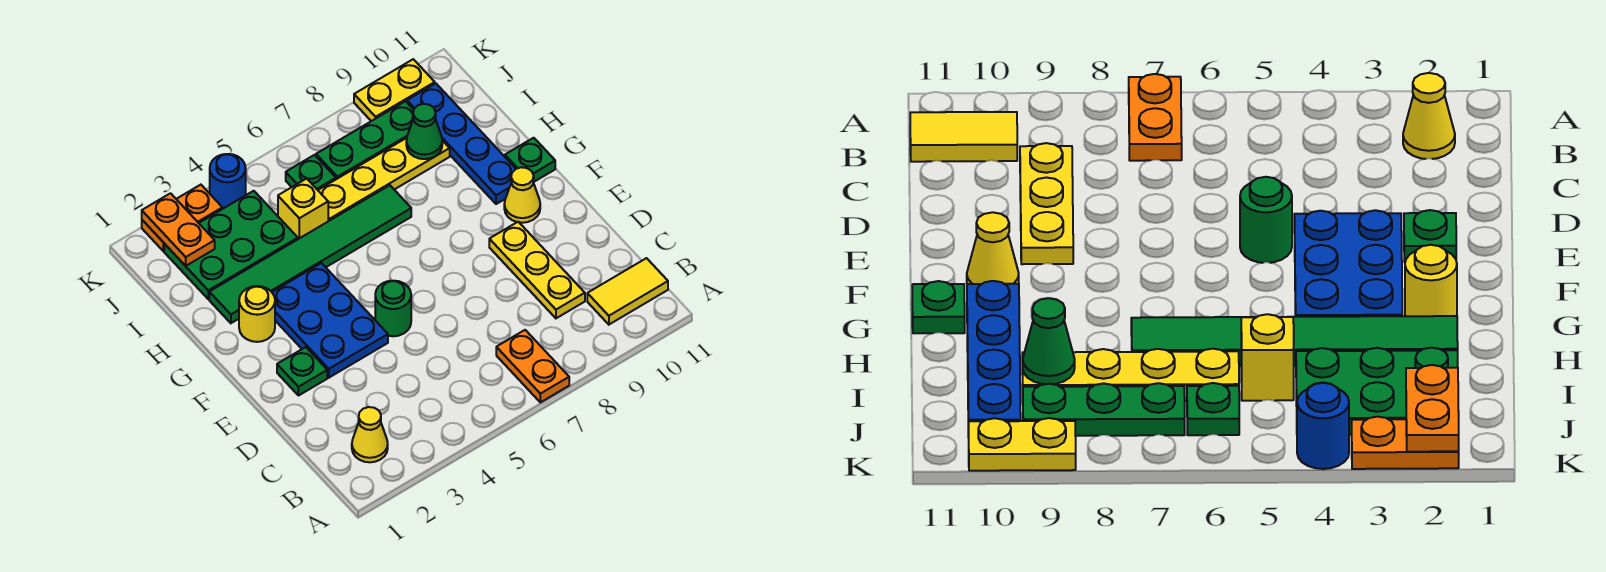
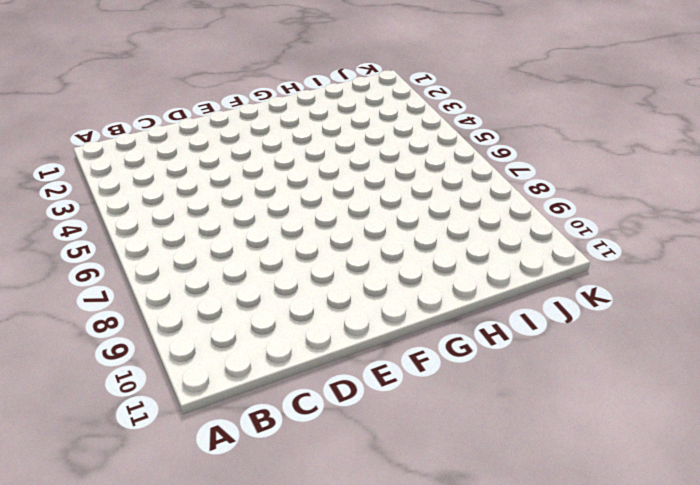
none -> orange plate A7:B7 level 1
none -> yellow cone B2 level 1
none -> yellow tile B10:B11 level 1

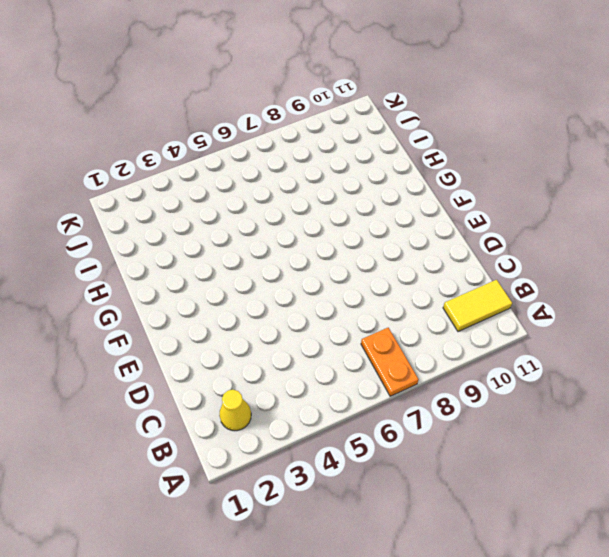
none -> yellow plate C9:E9 level 1
none -> green plate E2 level 1
none -> blue plate E3:G4 level 1

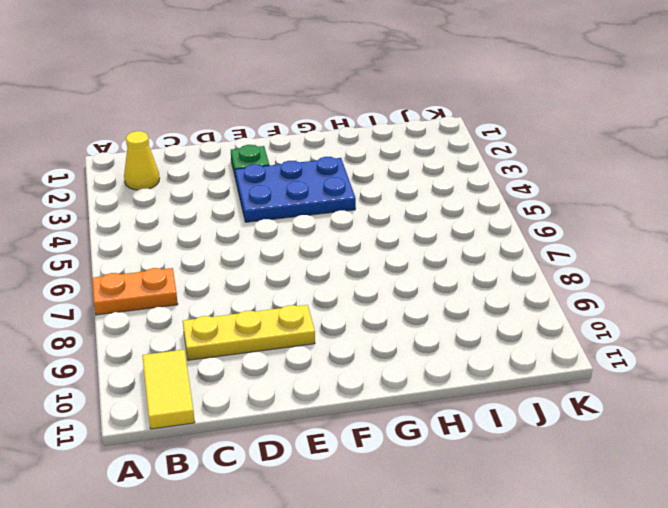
none -> green round brick E5 level 1
none -> yellow cone F10 level 1
none -> yellow round brick G2 level 1

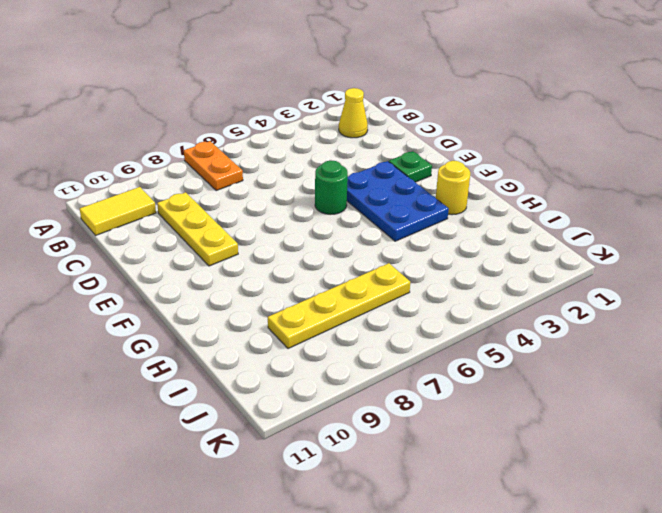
none -> yellow cone F10 level 1
none -> blue plate G10:J10 level 1
none -> green plate G11 level 1

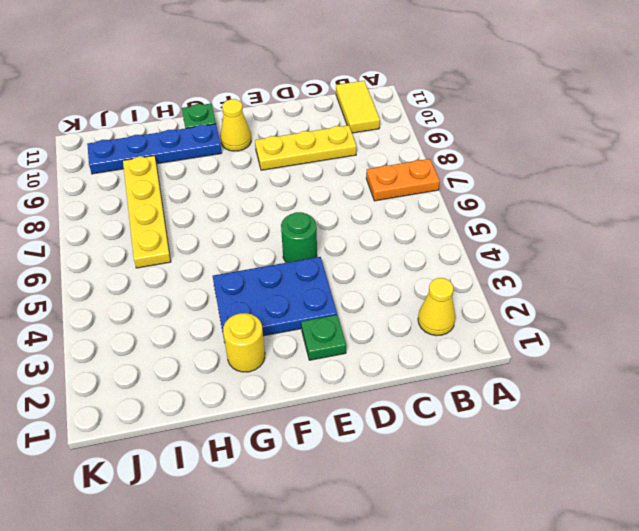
none -> green tile H2:H7 level 1
none -> green plate I2:J4 level 1
none -> yellow brick I5 level 1

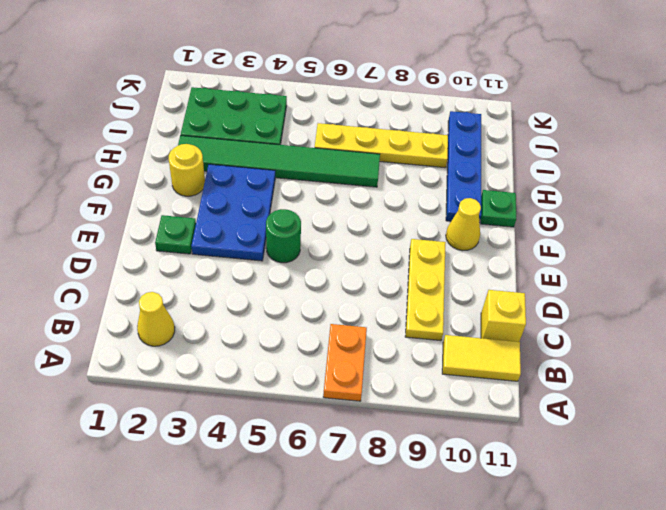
yellow brick C11 level 1 -> yellow brick I5 level 1
none -> green plate J6 level 1
none -> green plate J7:J9 level 1
none -> orange plate K2:K3 level 1

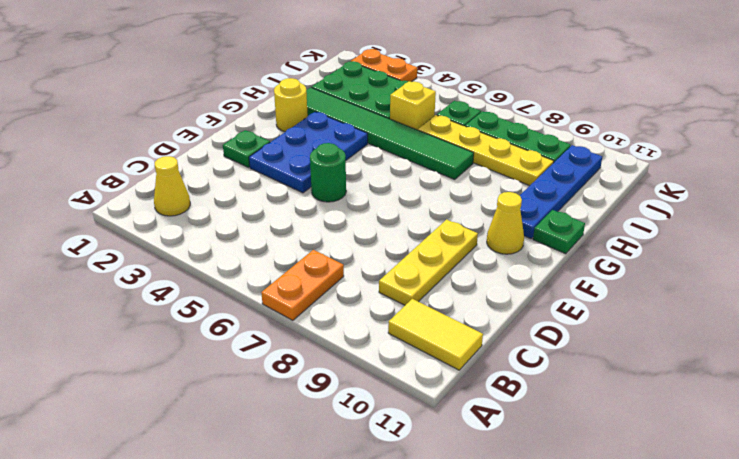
none -> blue round brick K4 level 1
none -> yellow plate K9:K10 level 1
none -> green cone I9 level 2

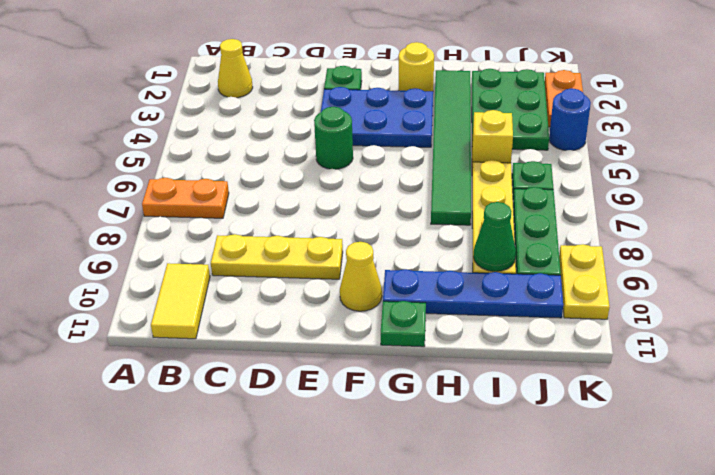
none -> orange plate J2:K2 level 2

